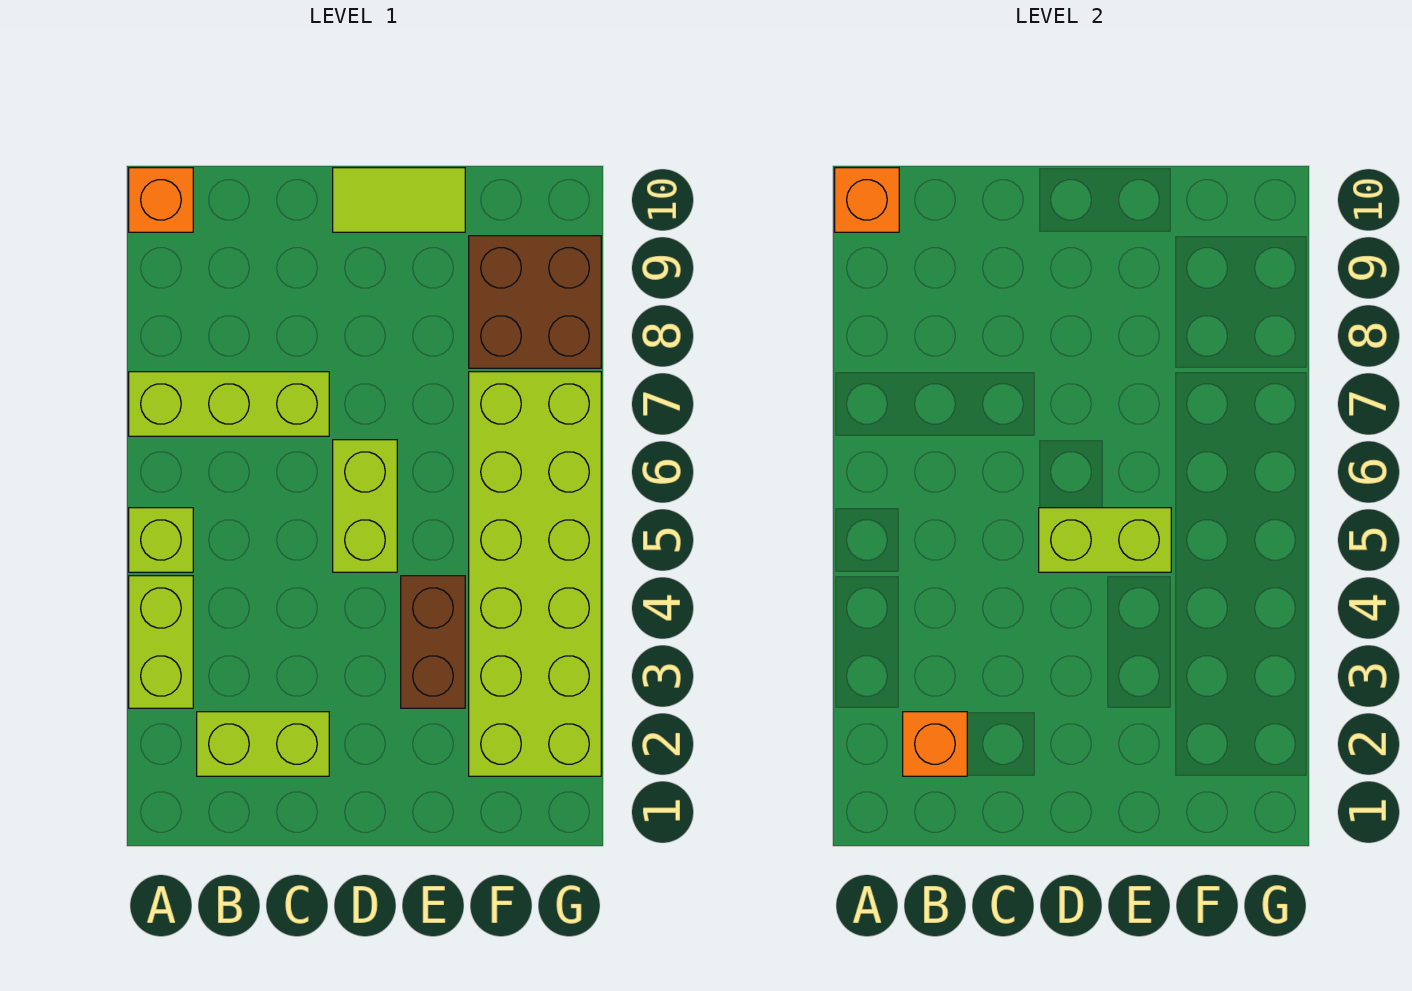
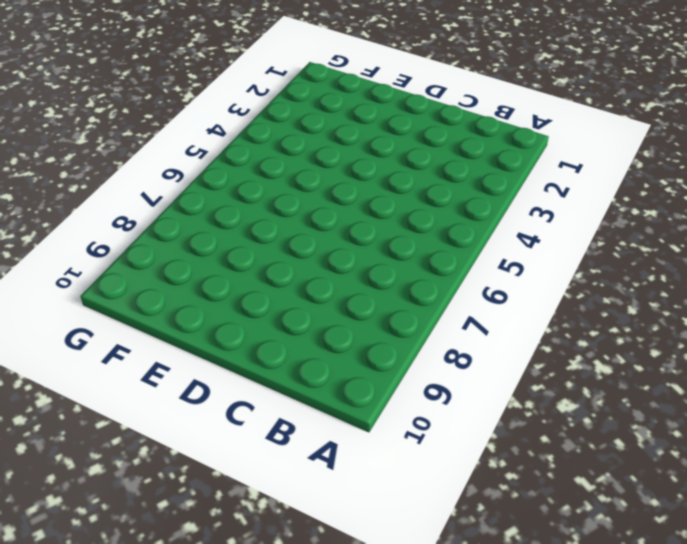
none -> lime brick A3:A4 level 1
none -> lime brick A5 level 1
none -> lime brick A7:C7 level 1

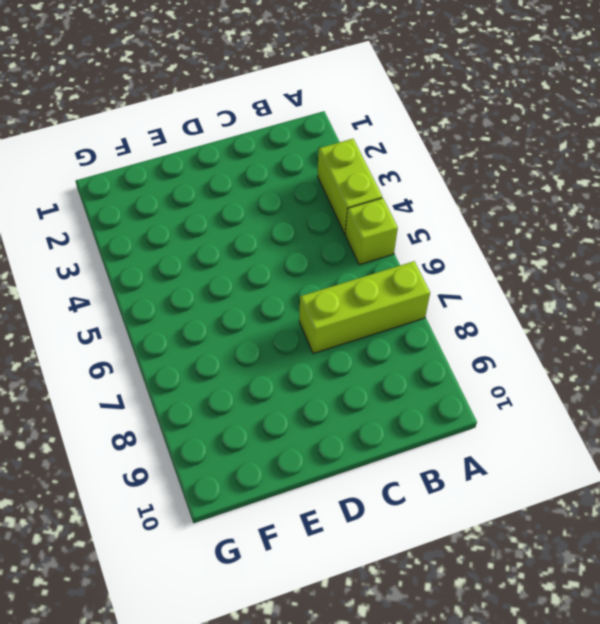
none -> orange brick A10 level 1
none -> lime brick B2:C2 level 1
none -> lime brick D5:D6 level 1

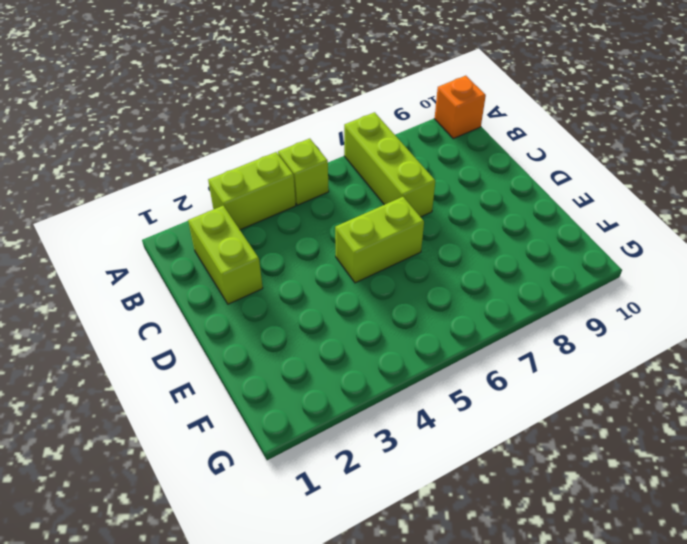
none -> lime tile D10:E10 level 1
none -> brown brick E3:E4 level 1
none -> lime brick F2:G7 level 1

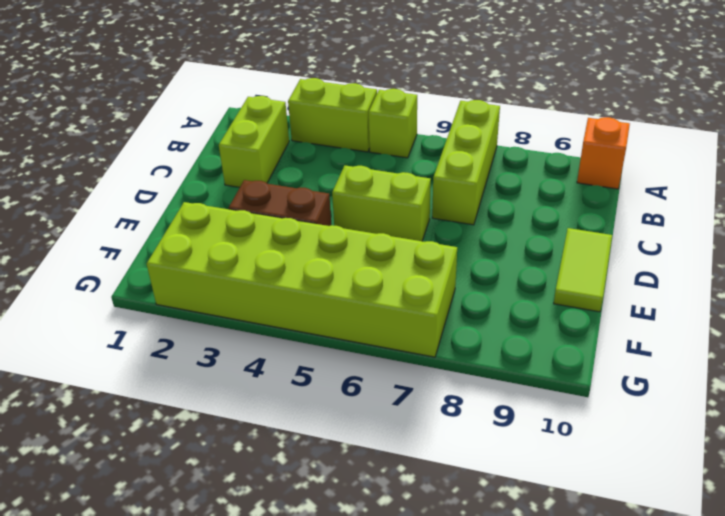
none -> brown brick F8:G9 level 1
none -> orange brick A10 level 2
none -> orange brick B2 level 2

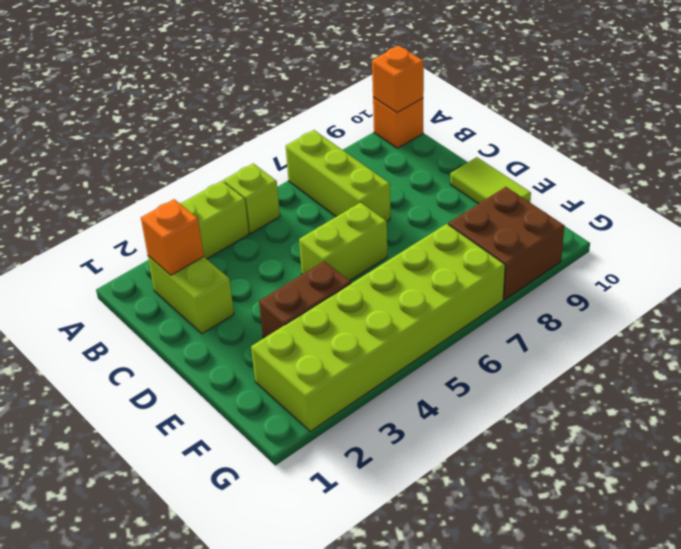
none -> lime brick D5:E5 level 2

